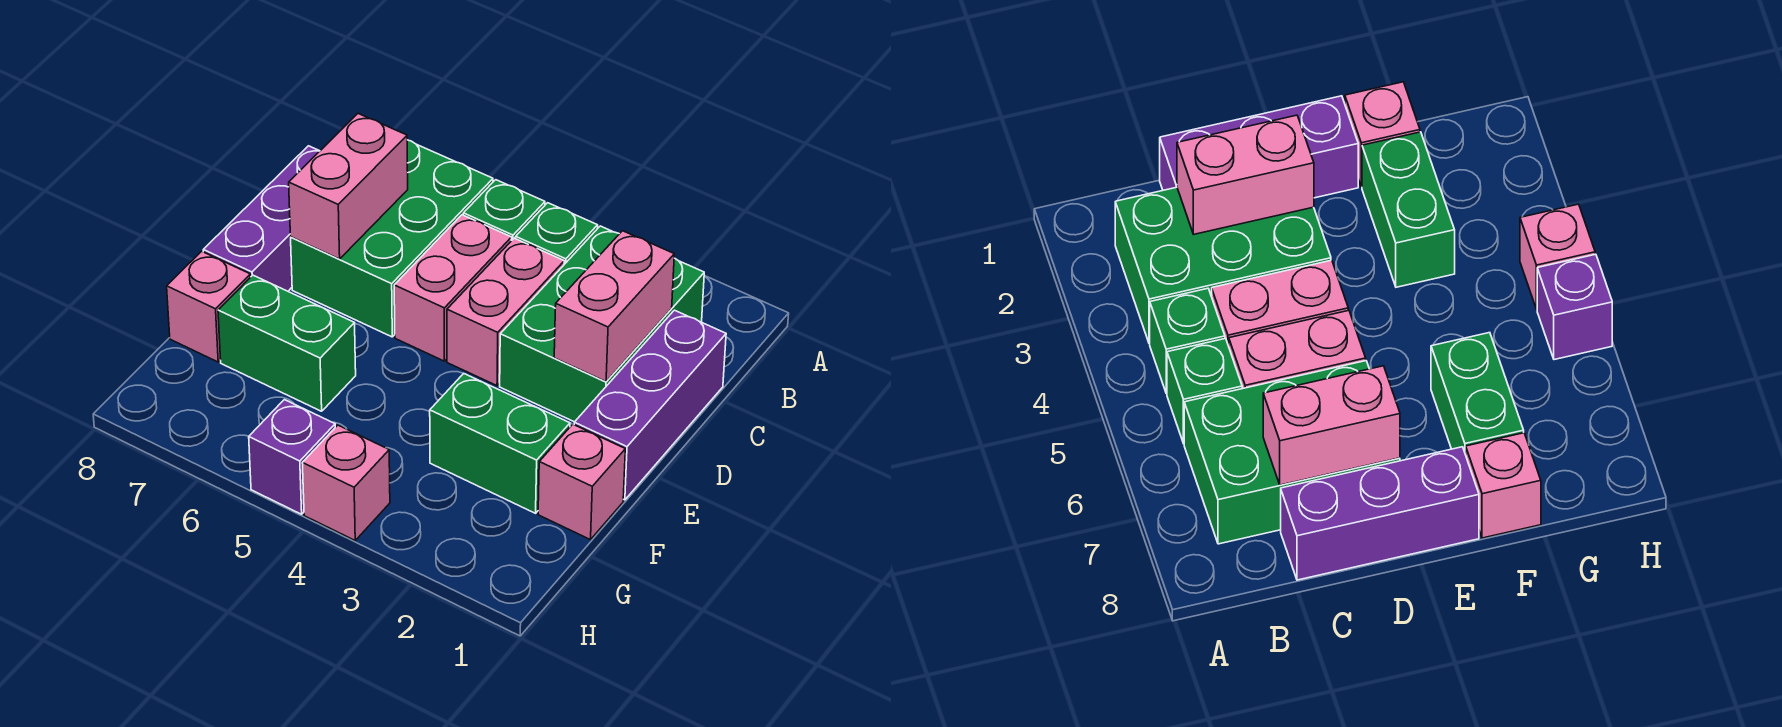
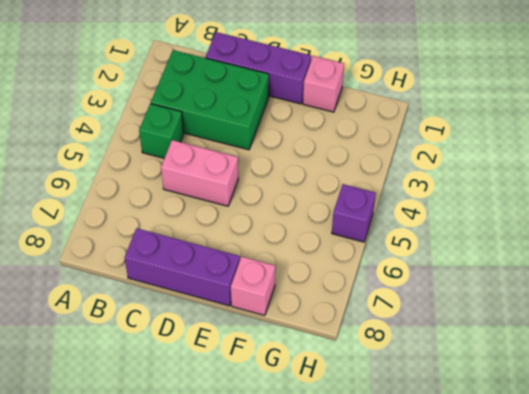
none -> green brick B5 level 1
none -> green brick B6:D7 level 1
none -> pink brick C4:D4 level 1

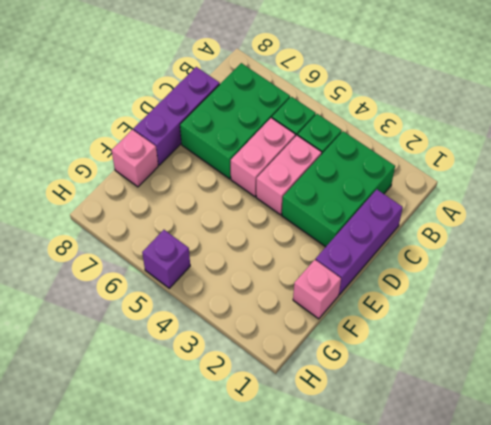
none -> green brick F2:F3 level 1
none -> green brick F6:F7 level 1
none -> pink brick H4 level 1

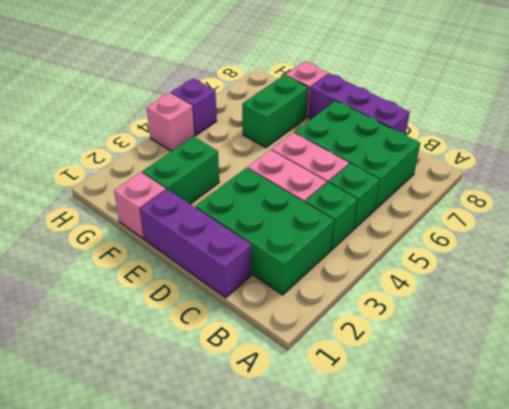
none -> pink brick C2:D2 level 2
none -> pink brick C7:D7 level 2

